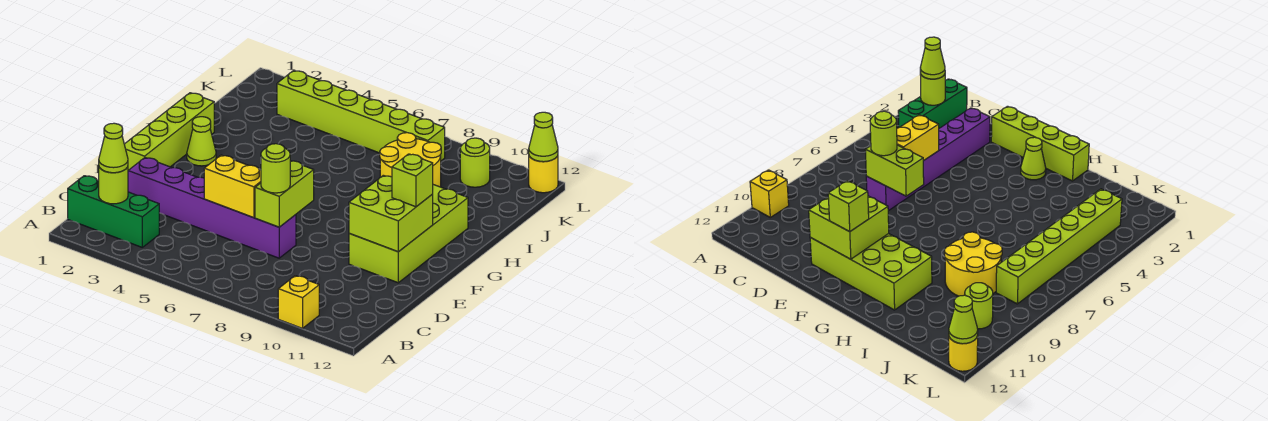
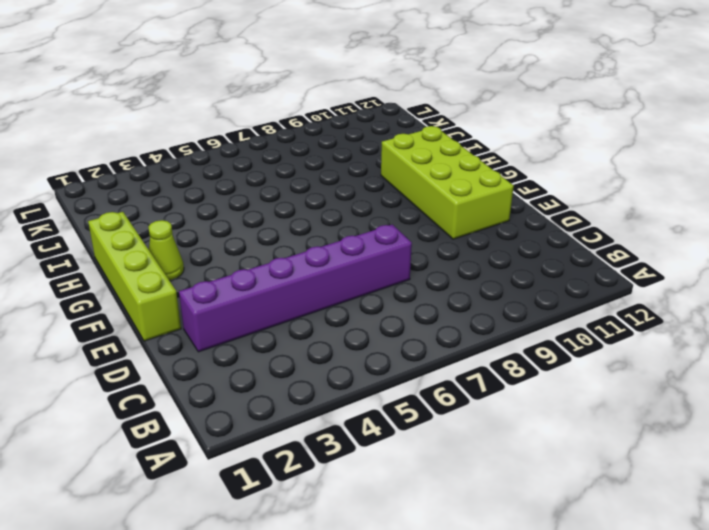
none -> yellow brick A10 level 1
none -> green brick B1:B3 level 1
none -> yellow round brick I8:J9 level 1

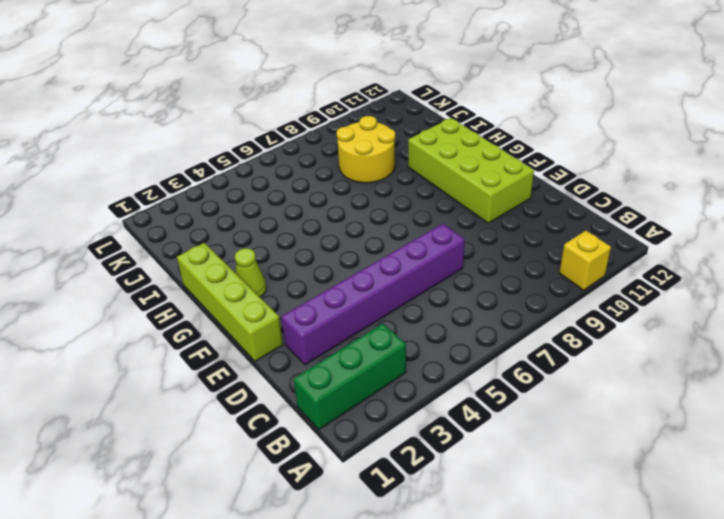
none -> lime brick K3:K8 level 1
none -> lime round brick K10 level 1
none -> yellow round brick L12 level 1

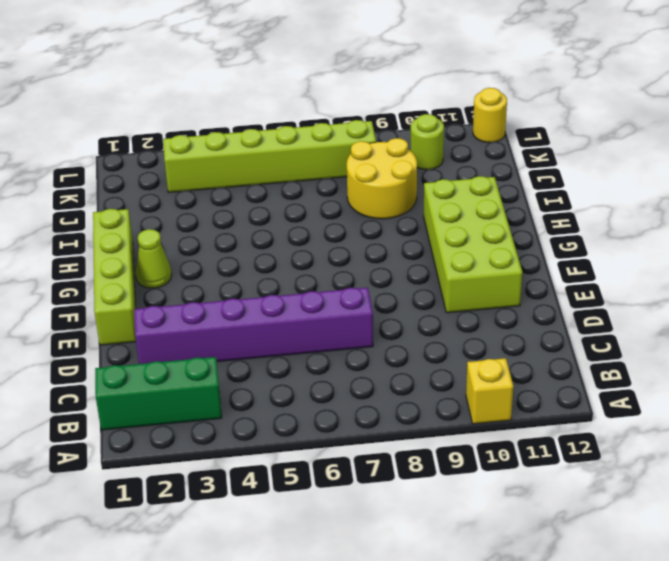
none -> lime round brick B2 level 2
none -> yellow brick D5:D6 level 2
none -> lime brick D7:E7 level 2

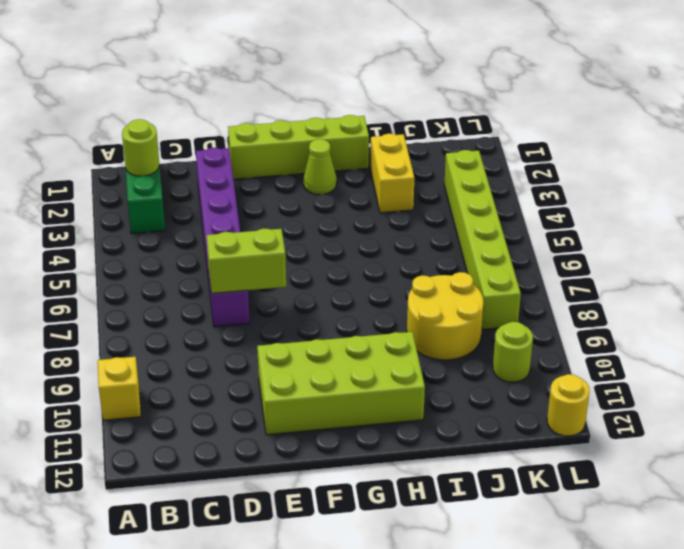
yellow brick I2:I3 level 1 -> yellow brick D5:D6 level 2
none -> lime brick E10:F11 level 2
none -> lime cone L12 level 2
none -> lime cone B2 level 3

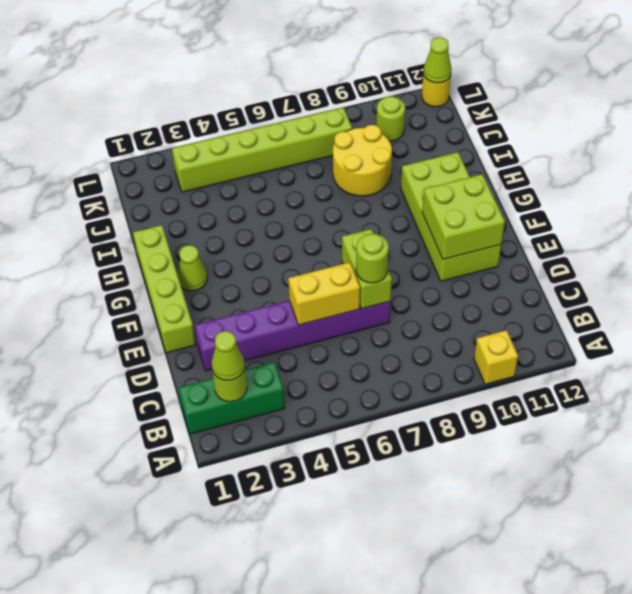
none -> lime brick F11 level 3

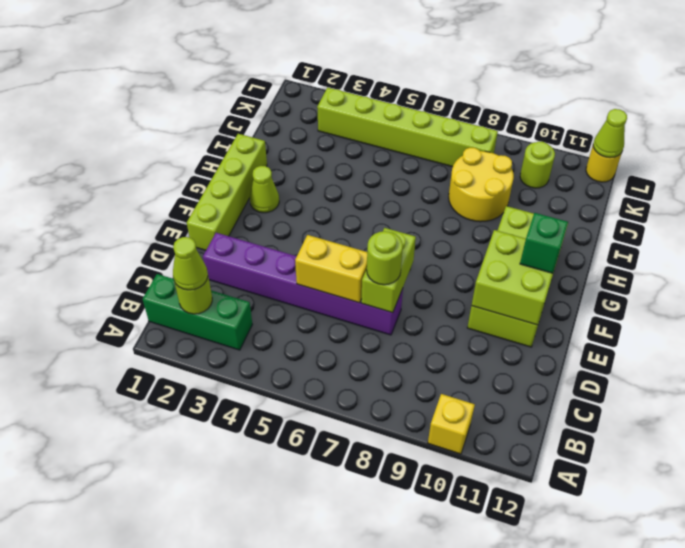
green brick F11 level 3 -> lime brick F11 level 3

